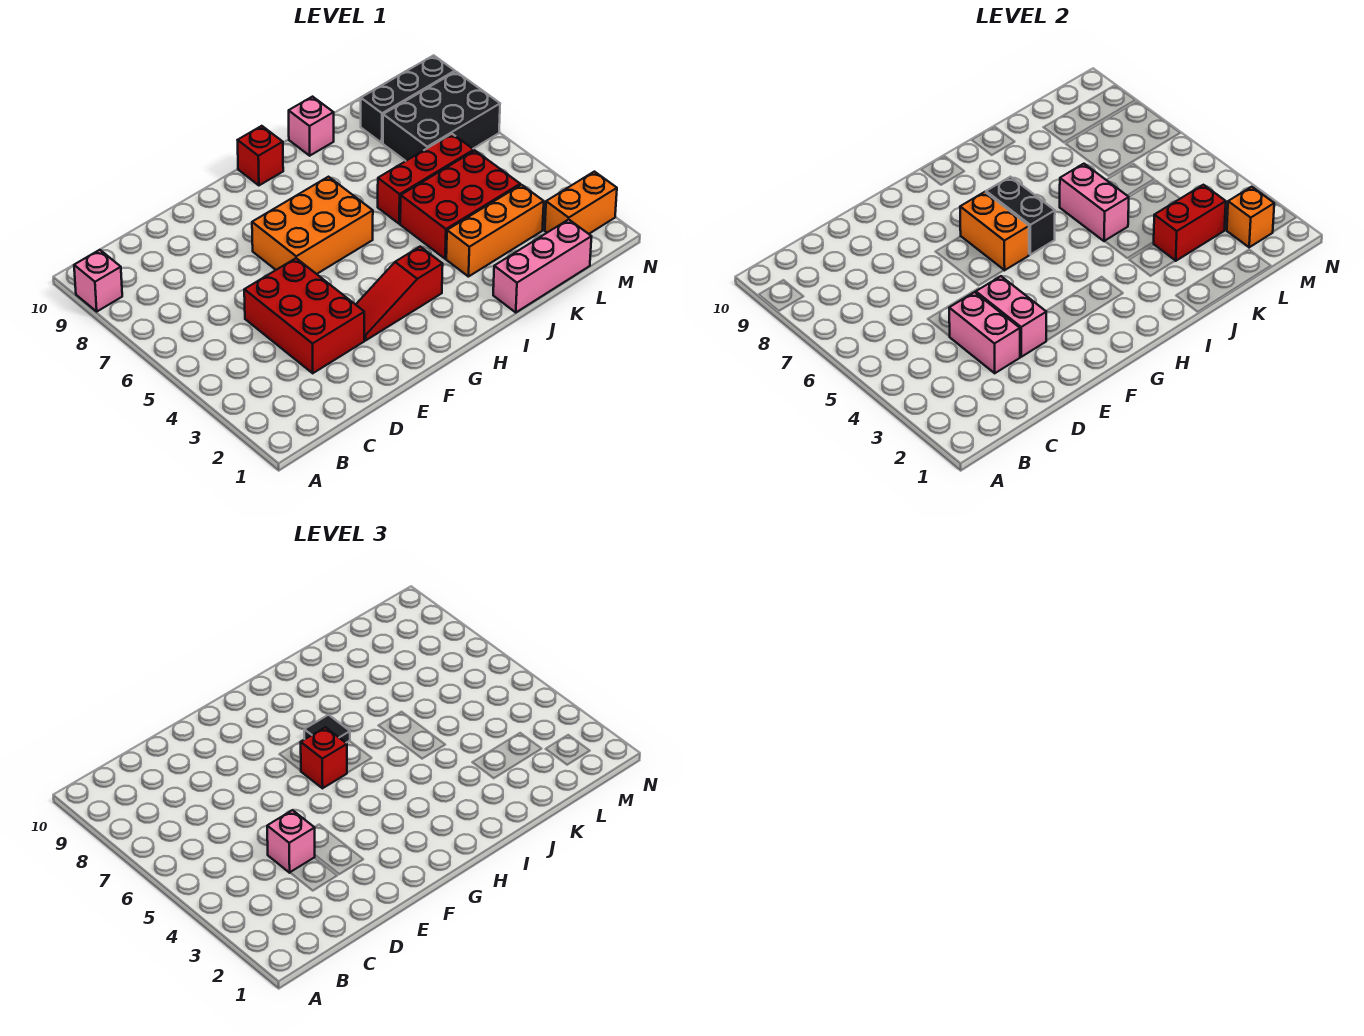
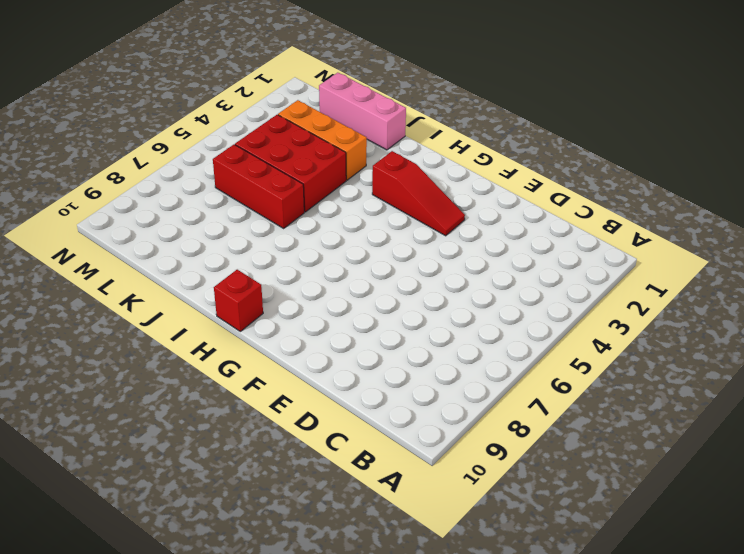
none -> pink brick A9 level 1
none -> red brick D3:E5 level 1
none -> orange brick F6:H7 level 1

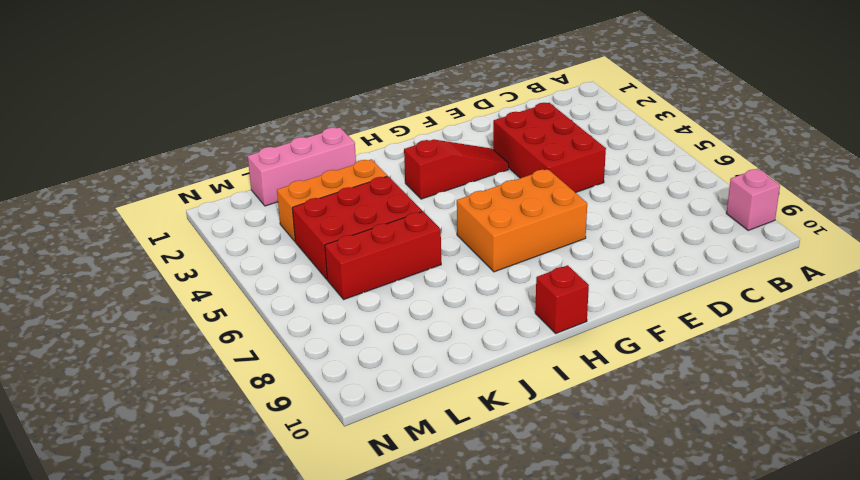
none -> pink brick J10 level 1
none -> black brick L7:N8 level 1
none -> black brick L9:N9 level 1

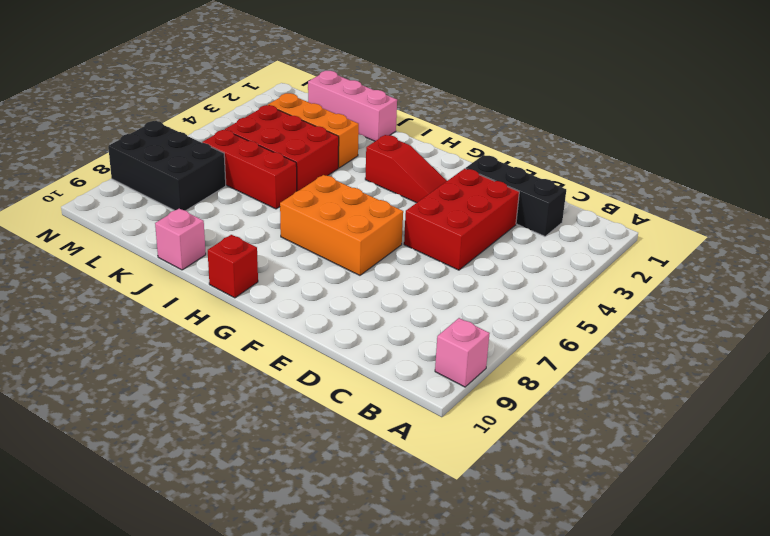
black brick C2:E2 level 1 -> black brick L9:N9 level 1
none -> orange brick M2:N2 level 1
none -> pink brick D3:D4 level 2
none -> pink brick E3:E4 level 2

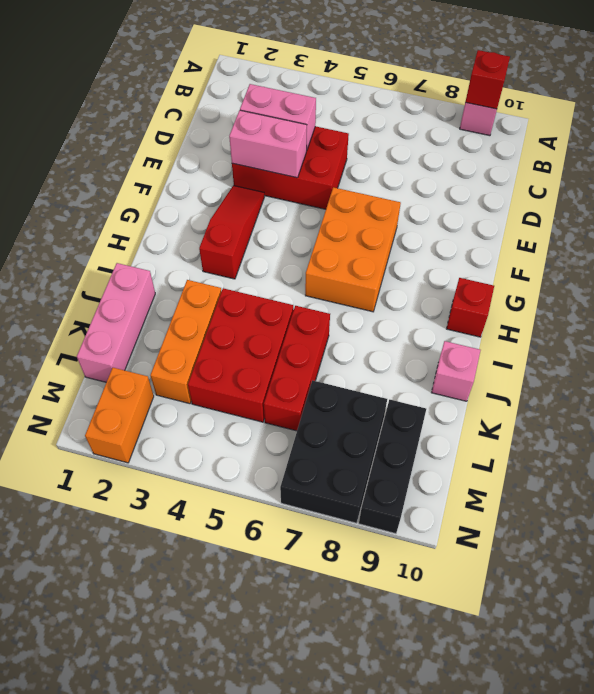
red brick A9 level 2 -> red brick G6 level 3
none -> orange brick G6:G7 level 2
none -> black brick H6:H7 level 2
none -> pink brick J5:J6 level 2

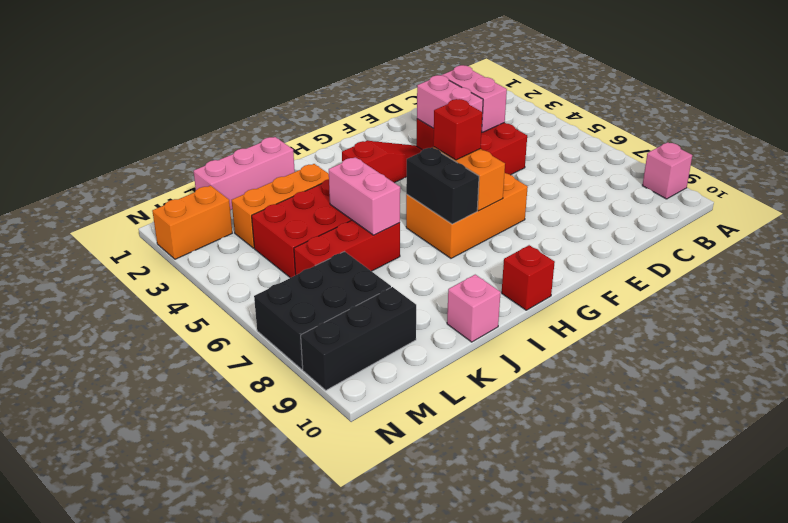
none -> red brick K3:L3 level 2
none -> orange brick M2 level 2
none -> pink brick D4 level 3

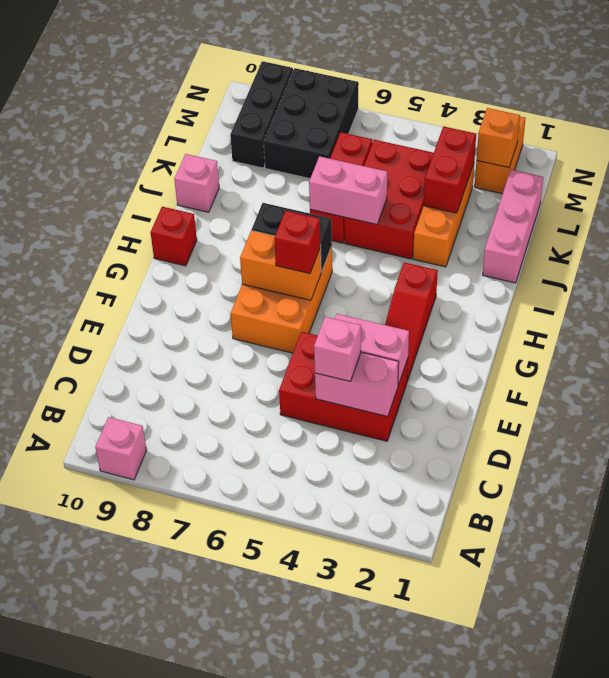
none -> black tile H7 level 3

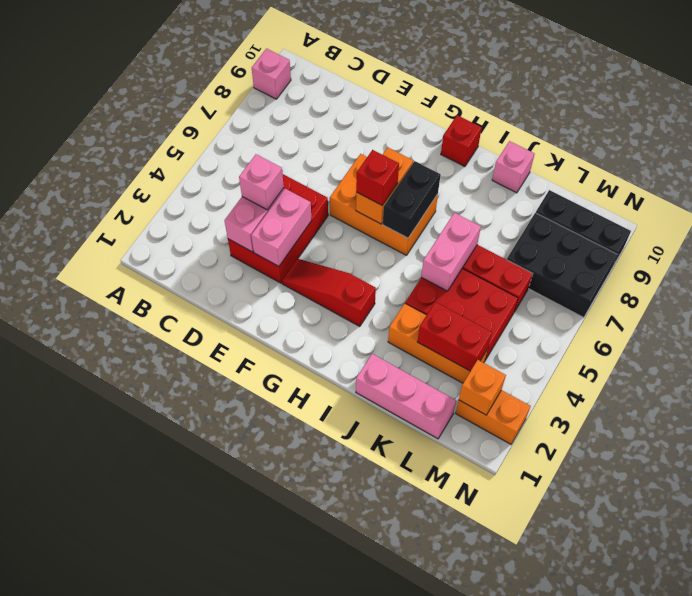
none -> black tile H7 level 3

